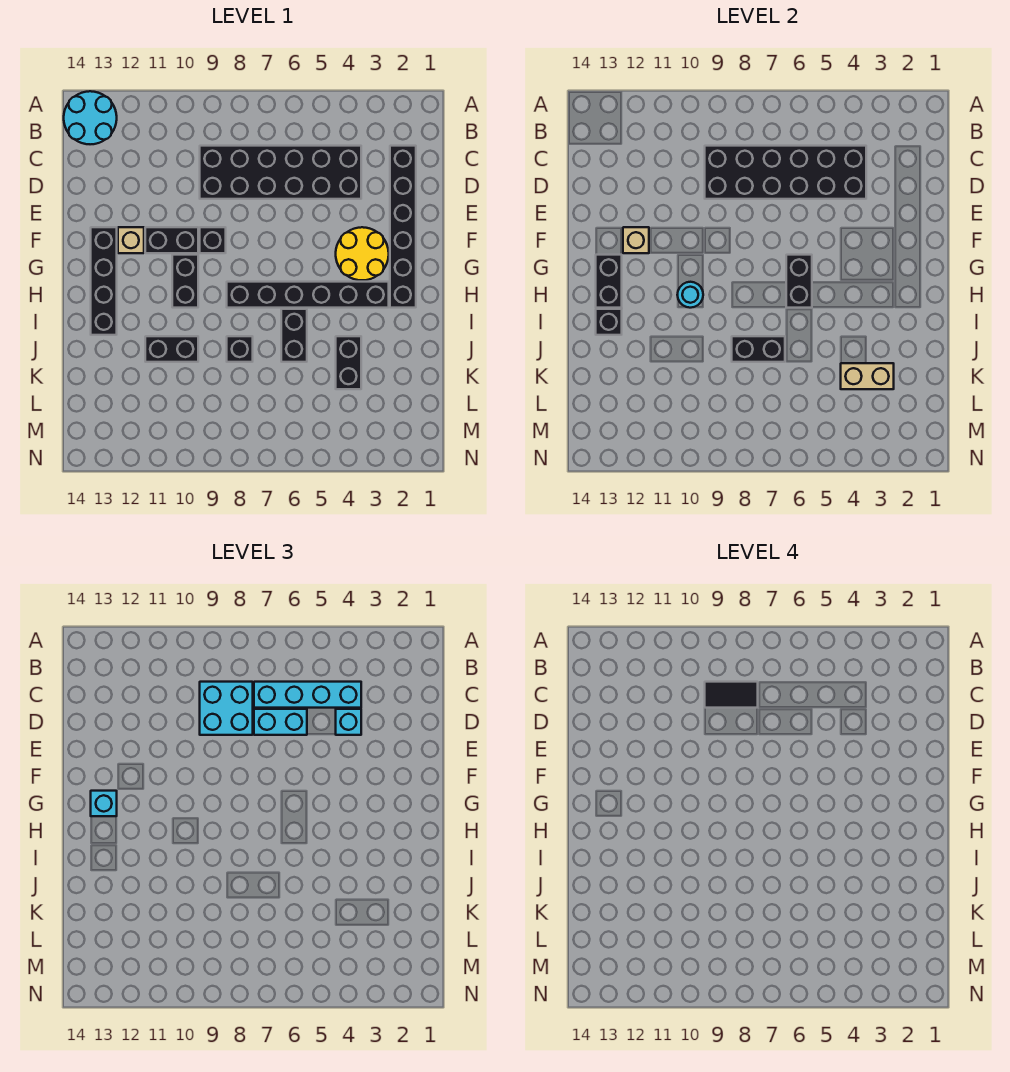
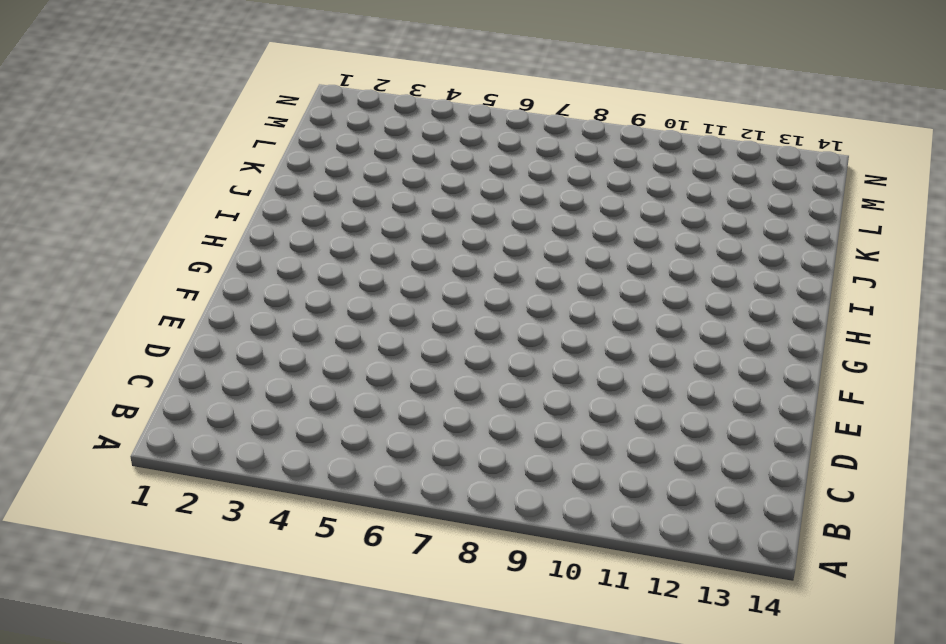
none -> cyan round brick A13:B14 level 1
none -> black brick C2:H2 level 1
none -> black brick C4:D9 level 1

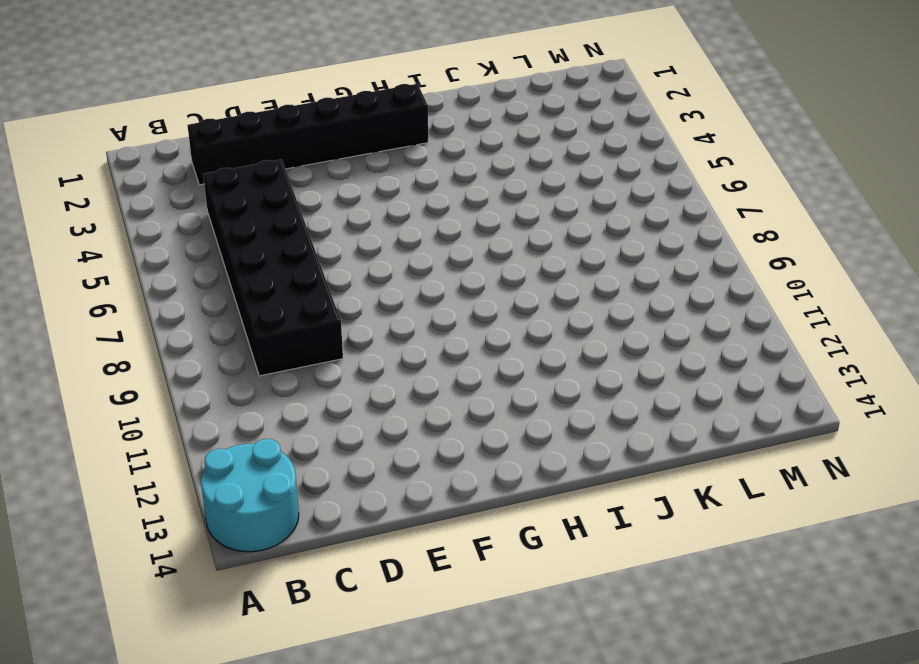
none -> yellow round brick F3:G4 level 1
none -> black brick F9 level 1
none -> black brick F10:F11 level 1

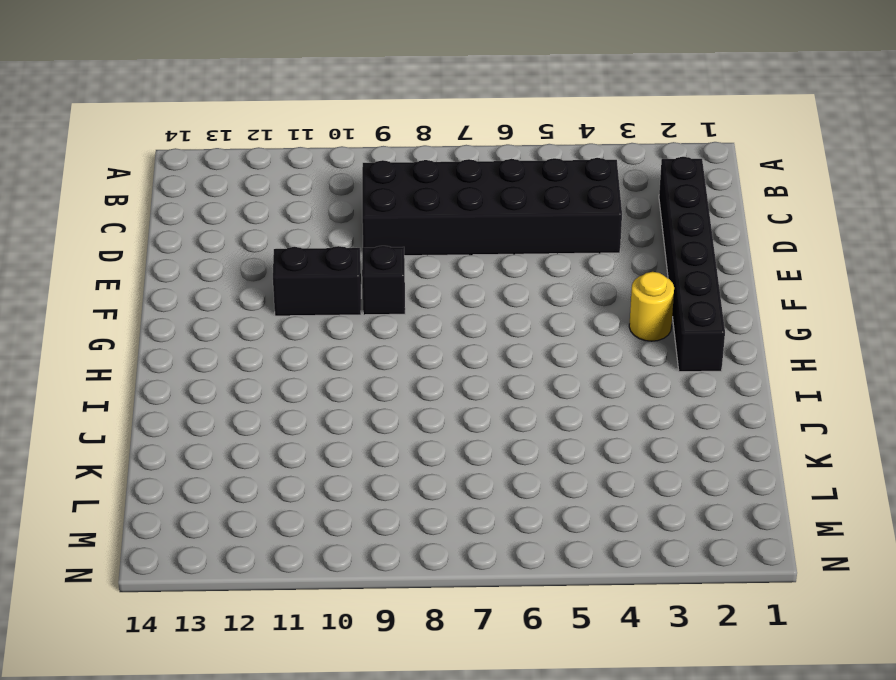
yellow round brick G3 level 1 -> yellow round brick F3:G4 level 1
none -> cyan round brick A13:B14 level 1
none -> tan brick F12 level 1
none -> black brick F13:I13 level 1

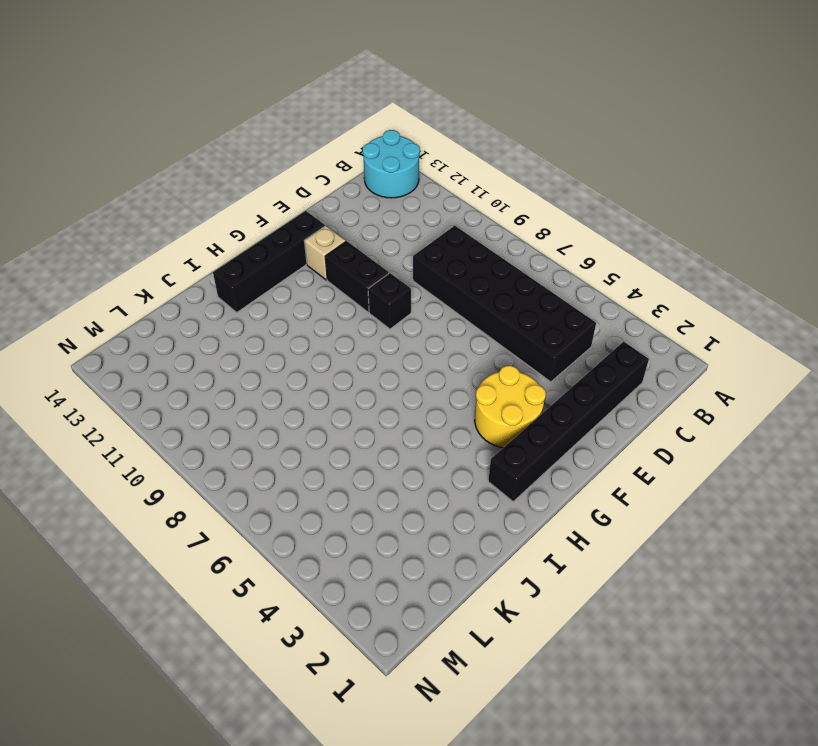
none -> black brick G10:H10 level 1
none -> black brick H3:H8 level 1
none -> black brick I6:J6 level 1

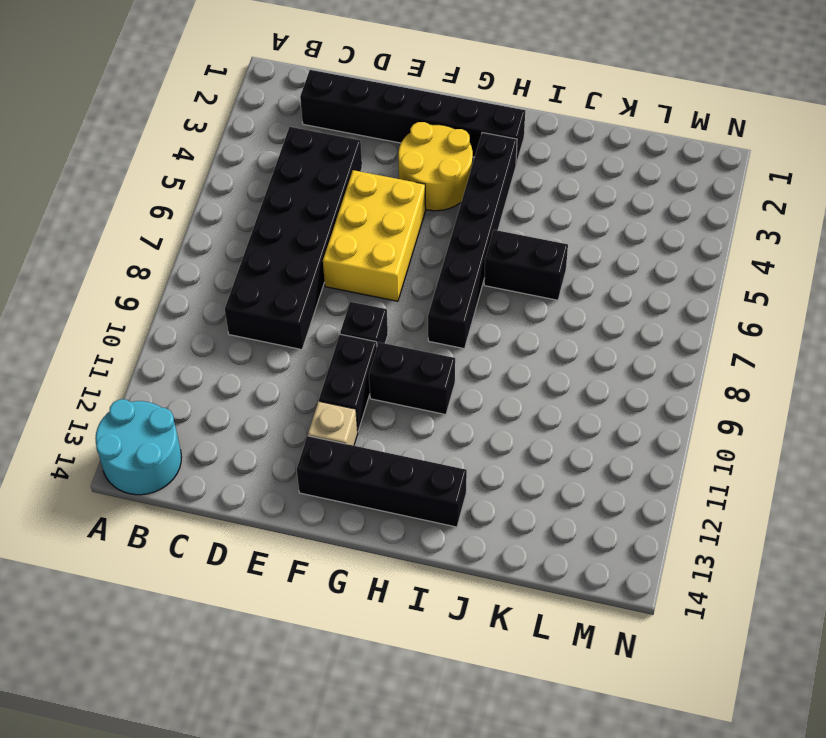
yellow brick E5:F7 level 1 -> none
none -> black brick J4:K4 level 1
none -> black brick J8 level 1
none -> black brick J10:J11 level 1

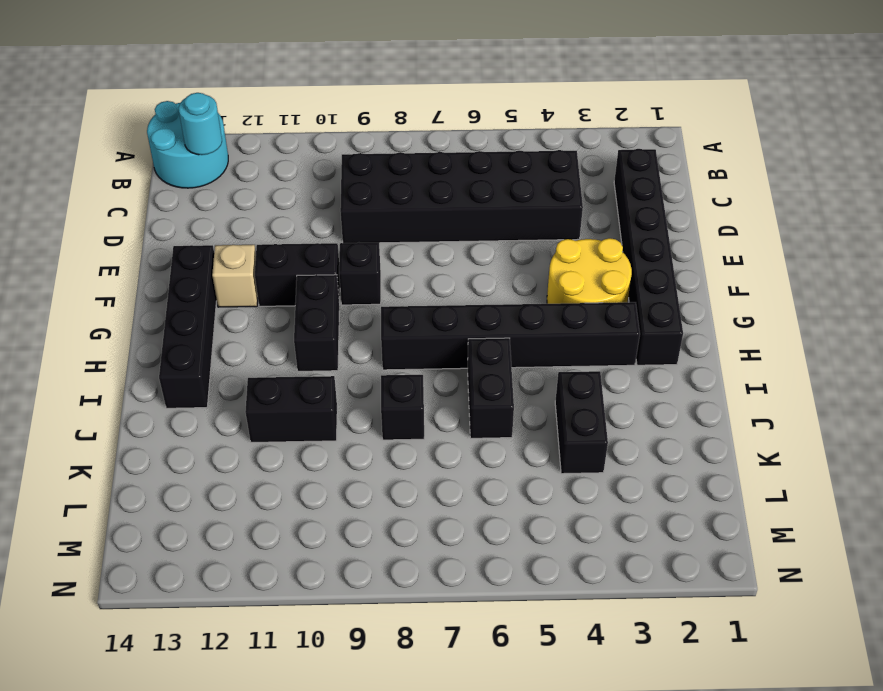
cyan round brick B13 level 2 -> cyan round brick H10 level 2
none -> black brick C4:D9 level 2
none -> tan brick F12 level 2
none -> black brick G6:H6 level 2

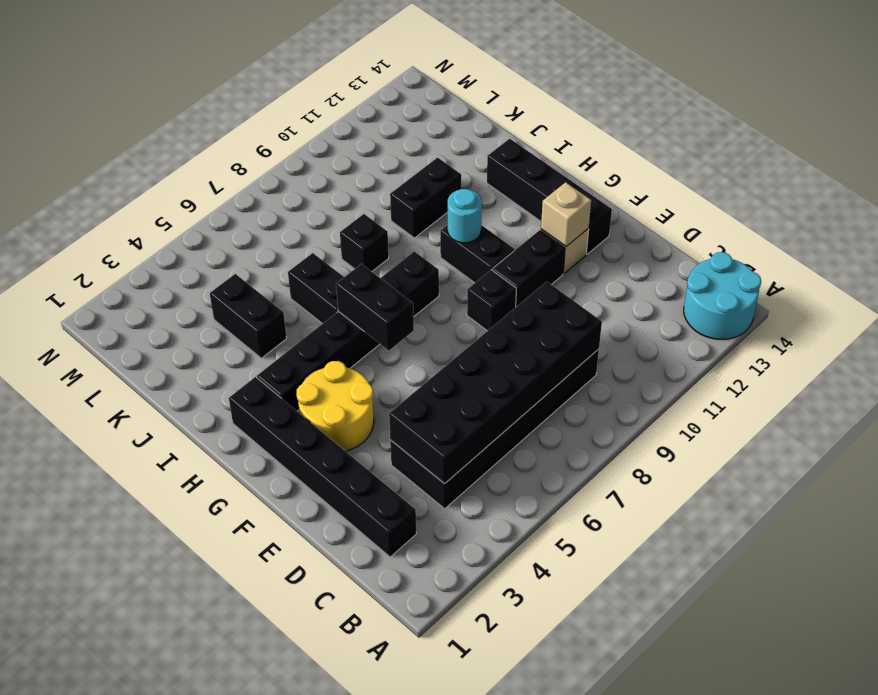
none -> black brick G13:H13 level 2
none -> black brick I13 level 2
none -> black brick J7:J8 level 2

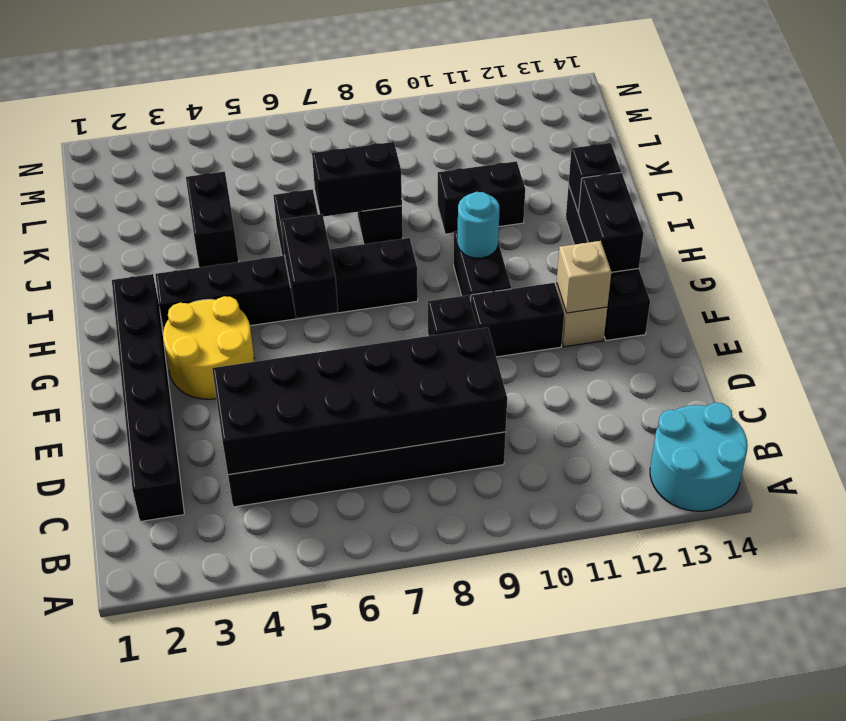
none -> tan brick K3:K4 level 2
none -> cyan brick C4:C7 level 3
none -> cyan brick C8:D9 level 3

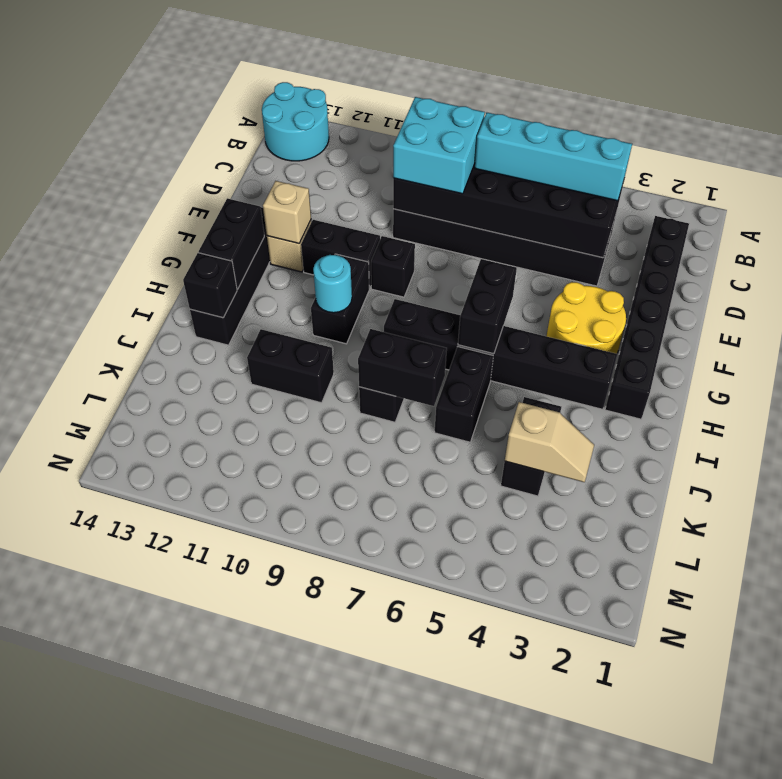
tan slope K3:K4 level 2 top 4 -> tan brick K3:K4 level 2
none -> cyan brick D4 level 3
none -> cyan brick D6:D7 level 3
none -> cyan brick G13 level 3

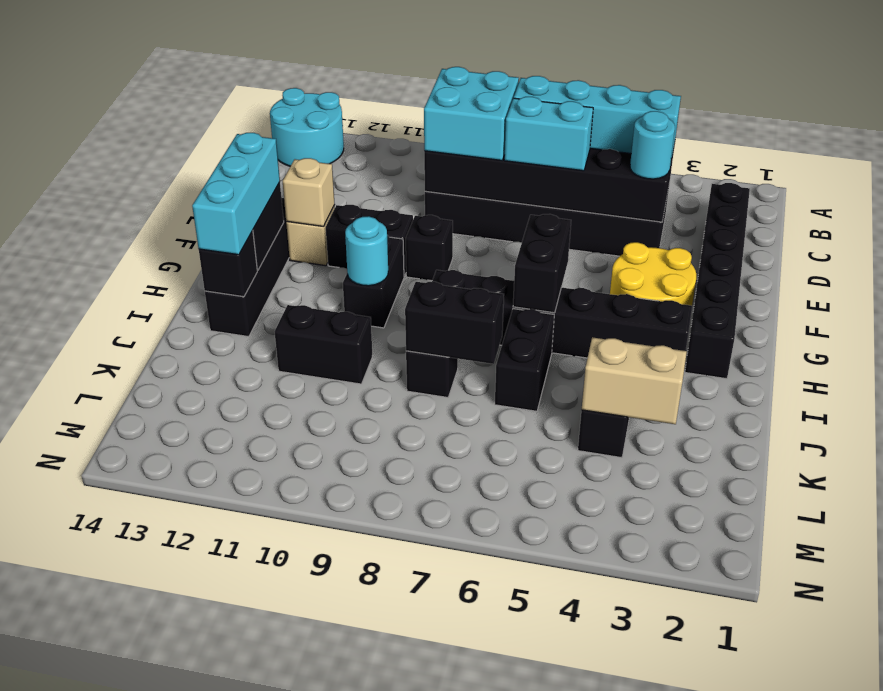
cyan round brick D4 level 3 -> cyan brick D4 level 3
cyan brick G13:I13 level 3 -> cyan brick G13 level 3
none -> black tile C8:C9 level 4

